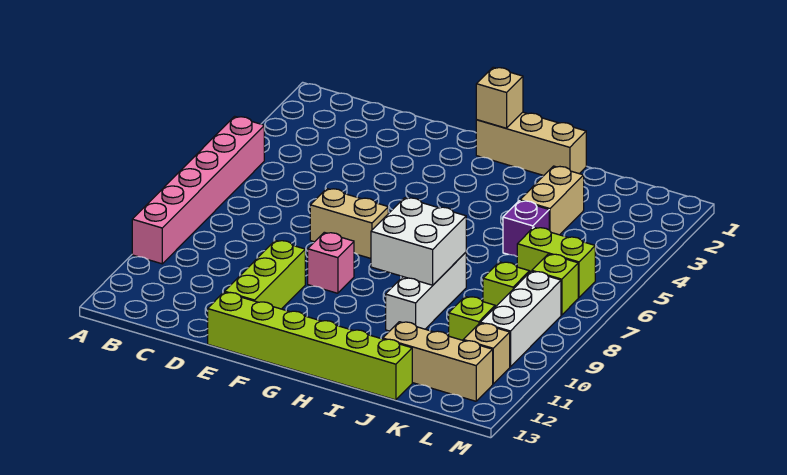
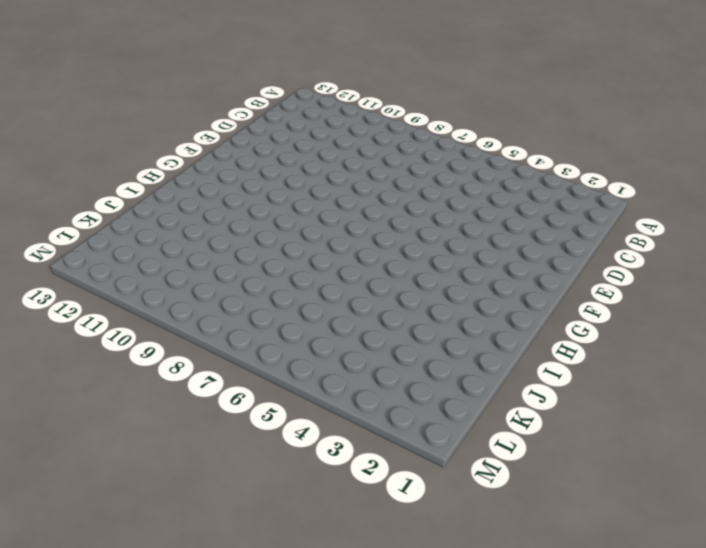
none -> pink brick A5:A10 level 1
none -> tan brick E7:F7 level 1
none -> lime brick E10:E12 level 1

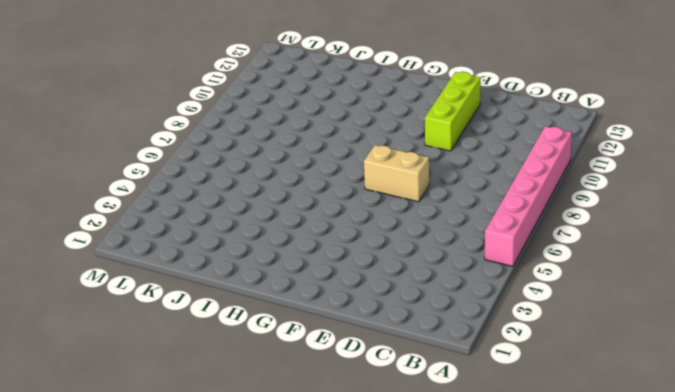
none -> lime brick E13:J13 level 1
none -> pink brick F9 level 1
none -> tan brick G1:I1 level 1

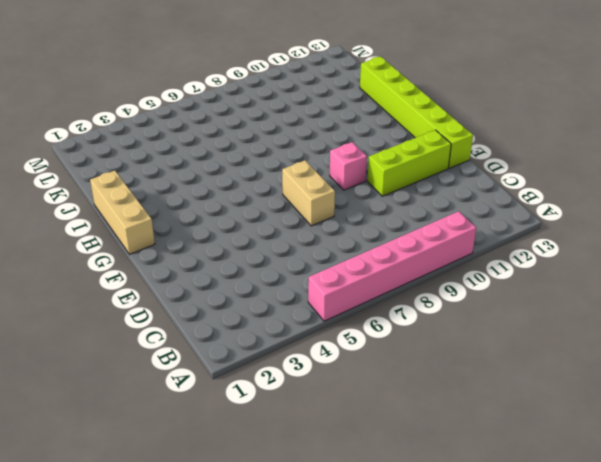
none -> white brick I8:I10 level 1
none -> tan brick J3:J4 level 1
none -> purple brick J5 level 1

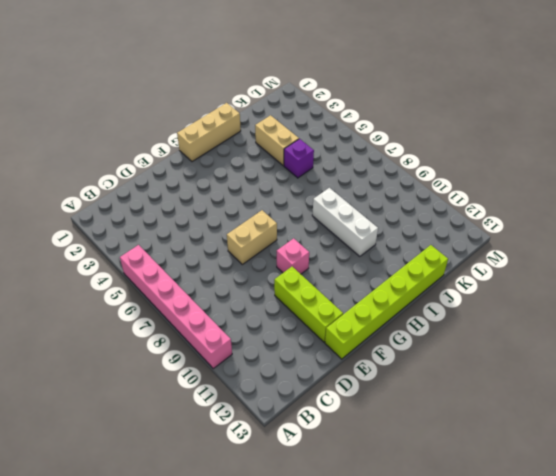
none -> tan brick J12:L12 level 1
none -> lime brick K6:L6 level 1
none -> lime brick K8 level 1

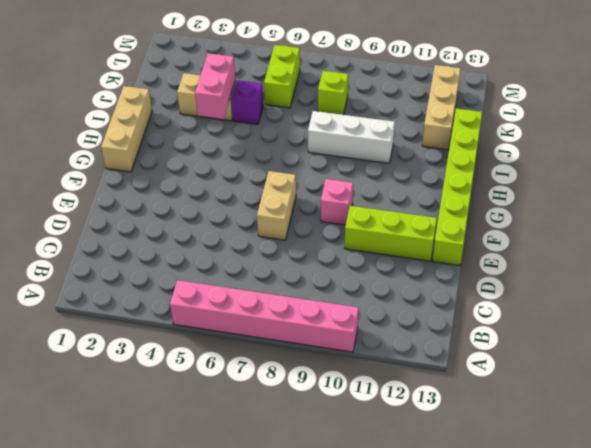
pink brick I4:J4 level 2 -> none
none -> lime brick K10 level 1
none -> lime brick L7 level 1
none -> white brick L8:L10 level 1

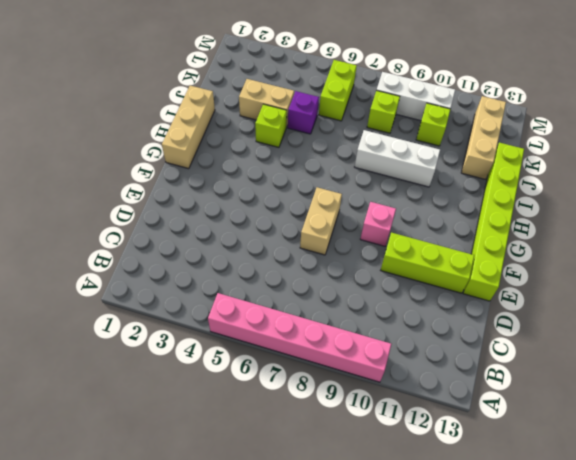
lime brick I4 level 1 -> lime brick L7 level 1
none -> tan brick L11 level 1
none -> tan brick G1 level 2
none -> white brick H8:I9 level 2

